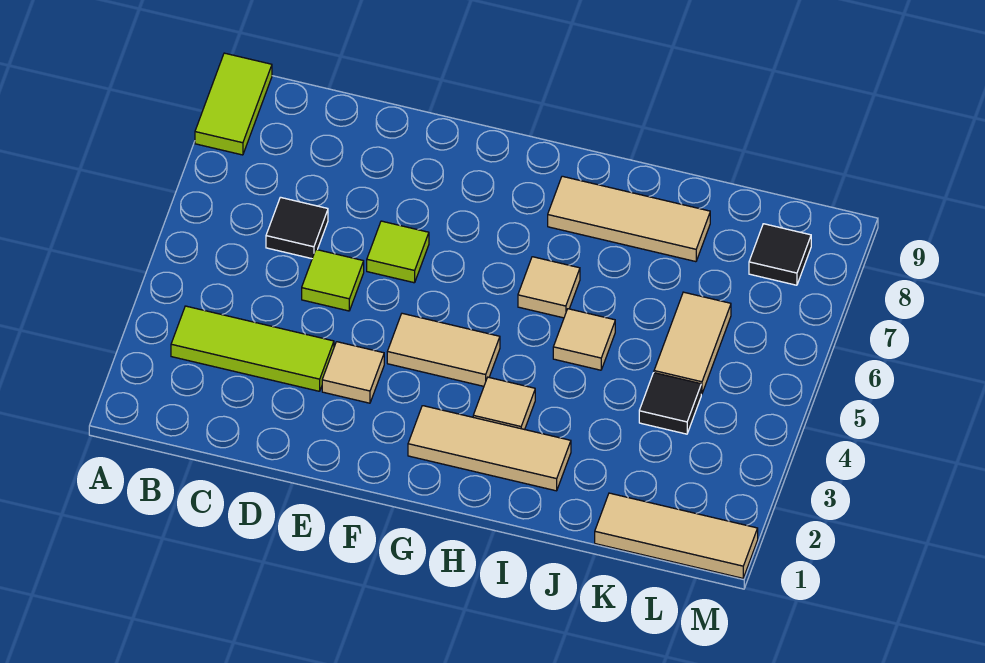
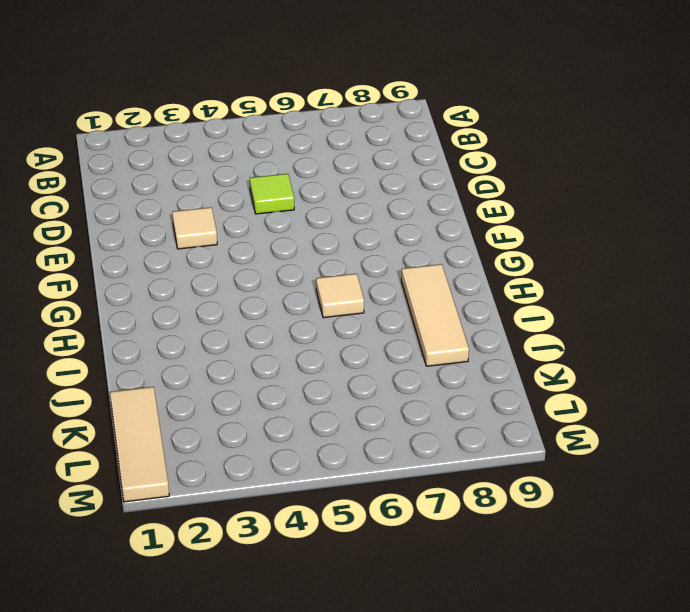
none -> lime tile A8:A9 level 1
none -> lime tile B3:D3 level 1
none -> black tile C6 level 1

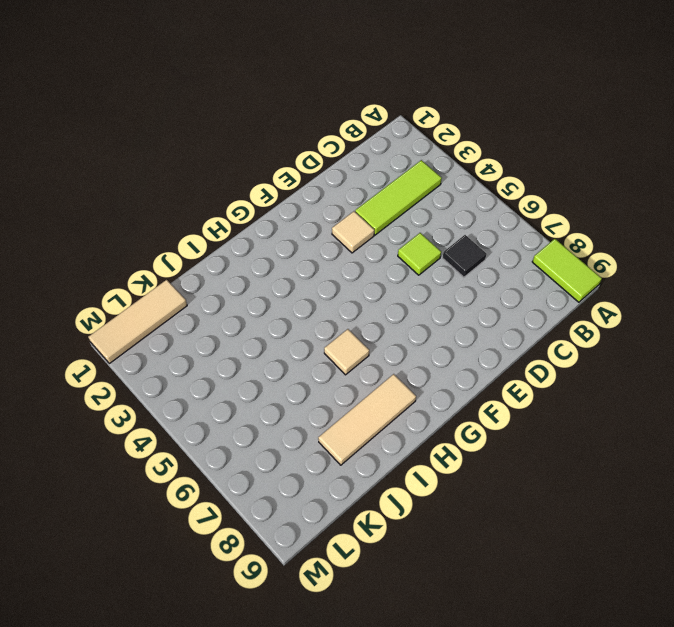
none -> lime tile E6 level 1
none -> tan tile F4:G4 level 1
none -> tan tile G2:I2 level 1

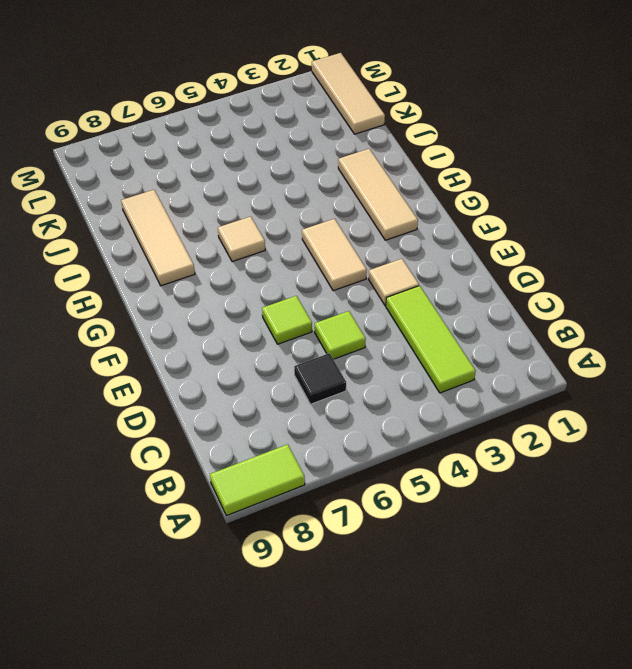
none -> tan tile H3 level 1
none -> tan tile I5 level 1
none -> black tile K4 level 1

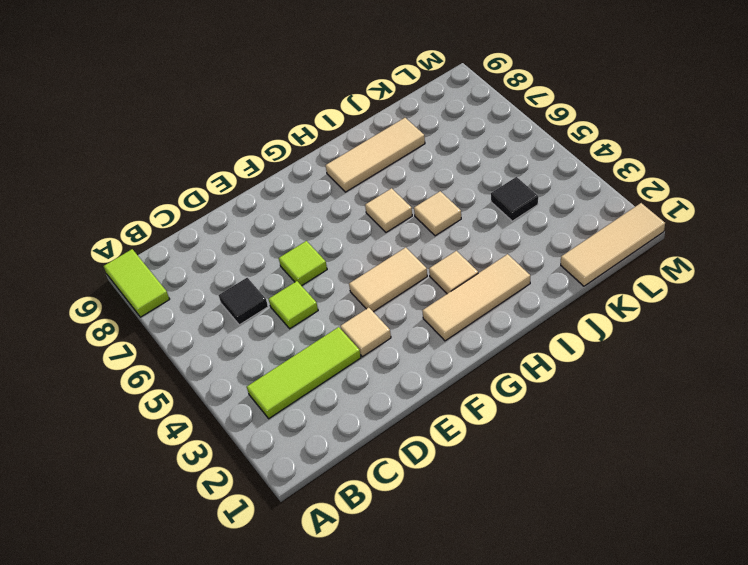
none -> tan tile K5:K6 level 1
none -> black tile L8 level 1

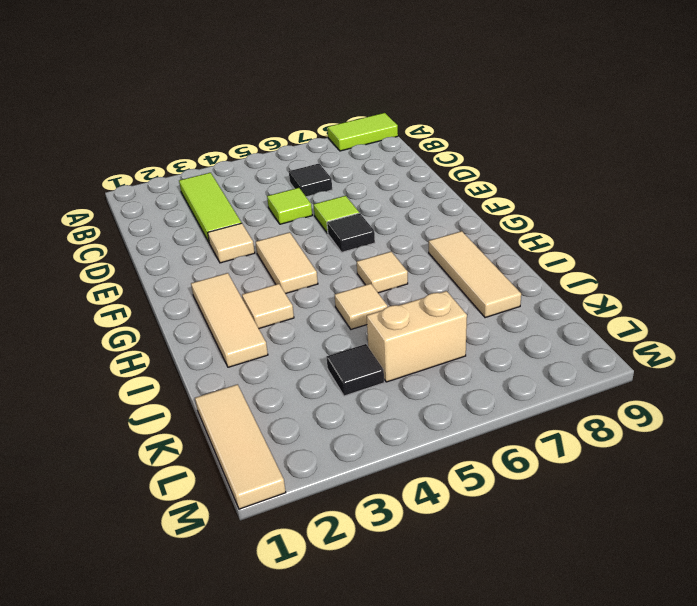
black tile F6 level 1 -> black tile L8 level 1
tan brick K5:K6 level 1 -> tan tile K5:K6 level 1

